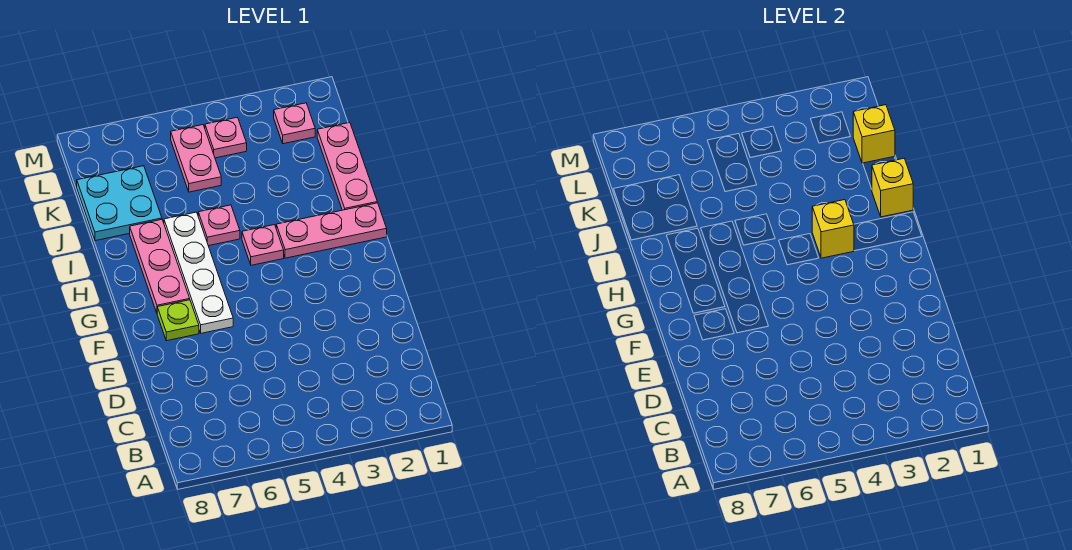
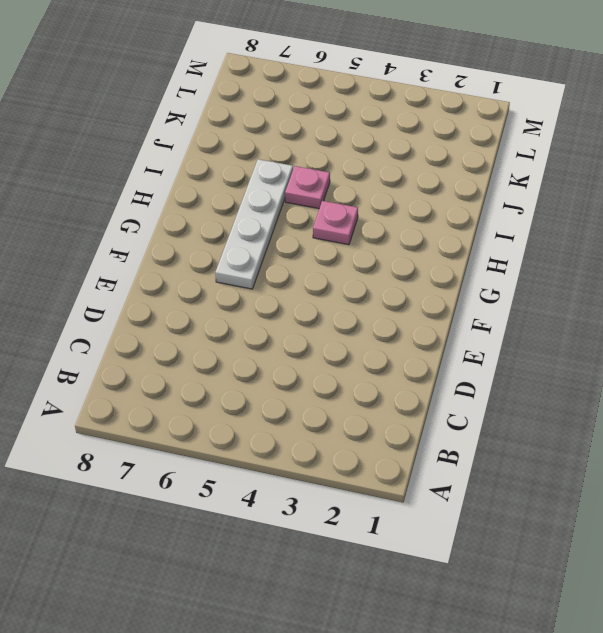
none -> lime plate F7 level 1
none -> pink plate G7:I7 level 1
none -> pink plate H1:H3 level 1

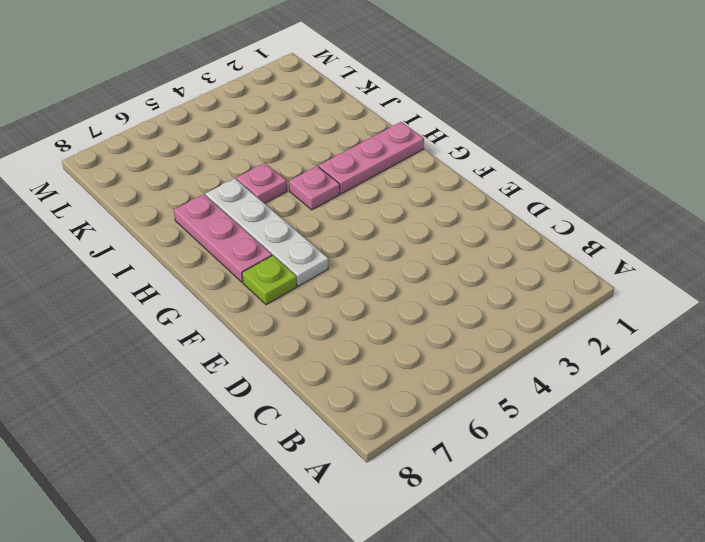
none -> pink plate I1:K1 level 1
none -> cyan plate J7:K8 level 1
none -> pink plate K5:L5 level 1

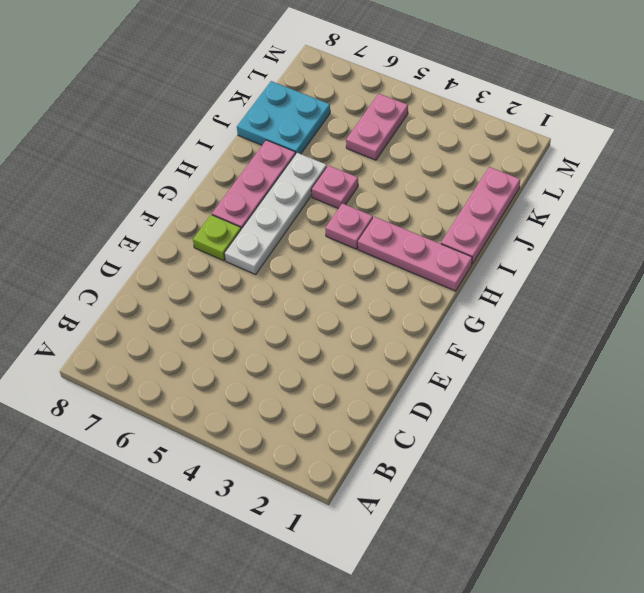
none -> pink plate L2 level 1
none -> pink plate L4 level 1
none -> yellow brick H3 level 2

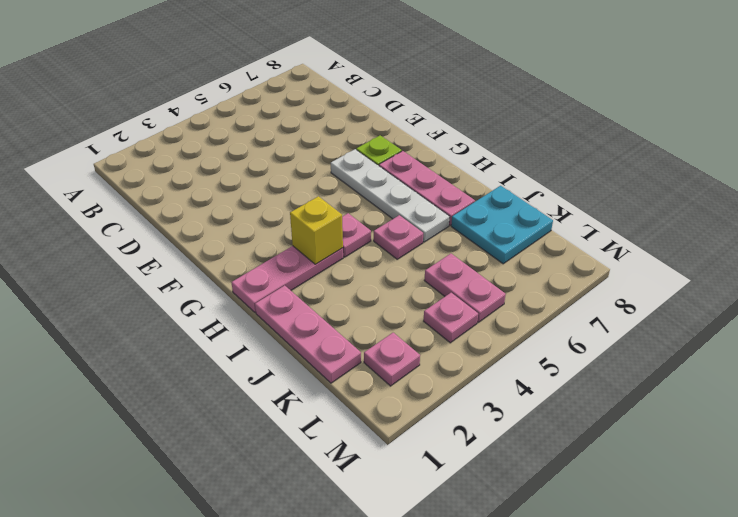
none -> yellow brick I1 level 2
none -> yellow brick K1 level 2

